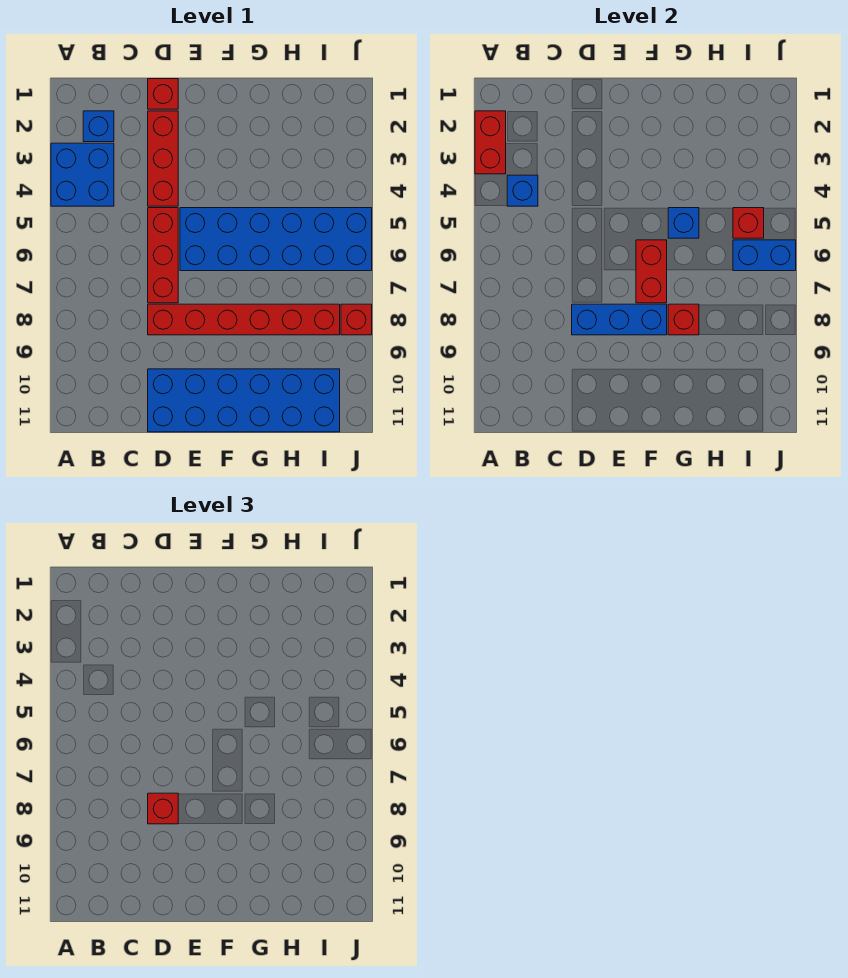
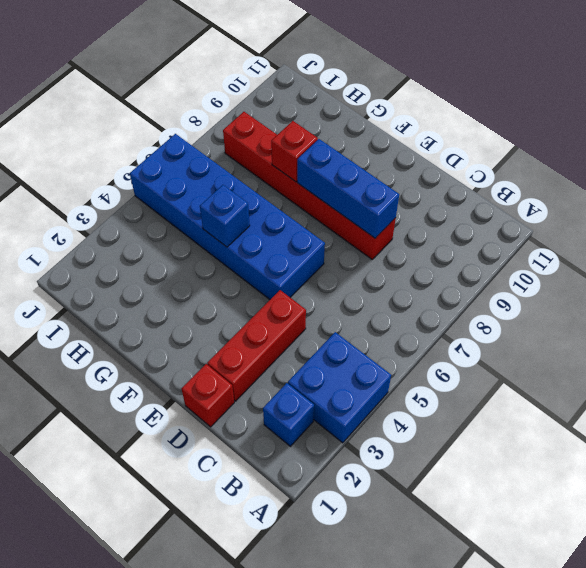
none -> red brick D5:D7 level 1
none -> blue brick D10:I11 level 1
none -> red brick J8 level 1

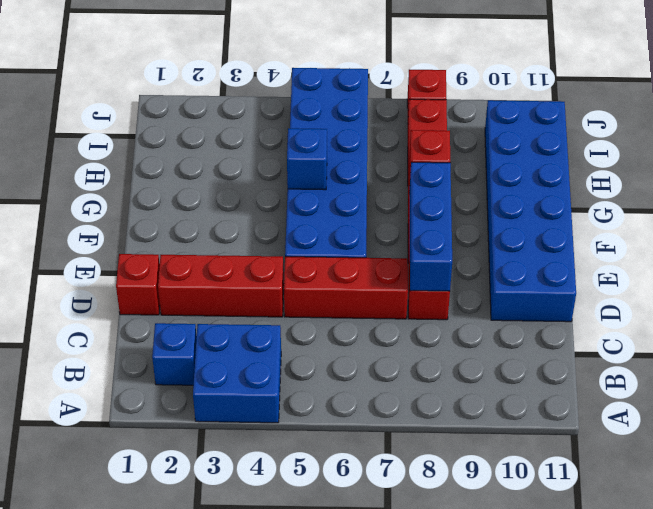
none -> red brick A2:A3 level 2
none -> blue brick B4 level 2
none -> red brick F6:F7 level 2

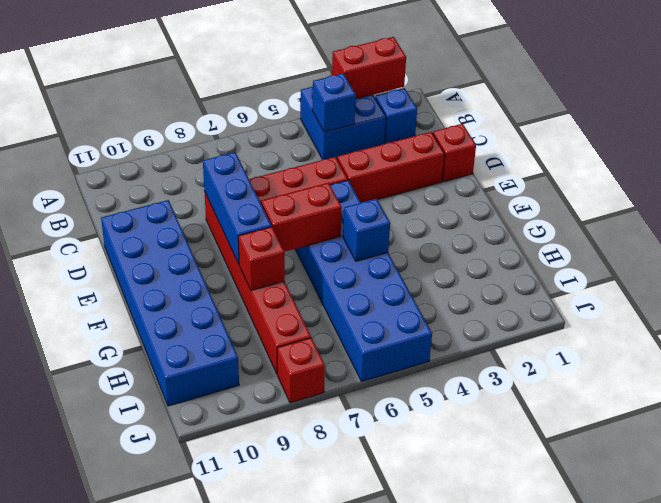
none -> red brick I5 level 2
none -> blue brick I6:J6 level 2
none -> red brick D8 level 3

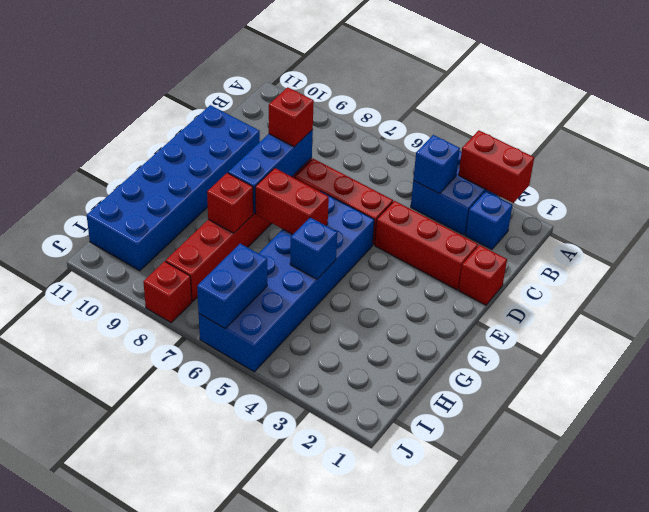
none -> red brick I5 level 2

